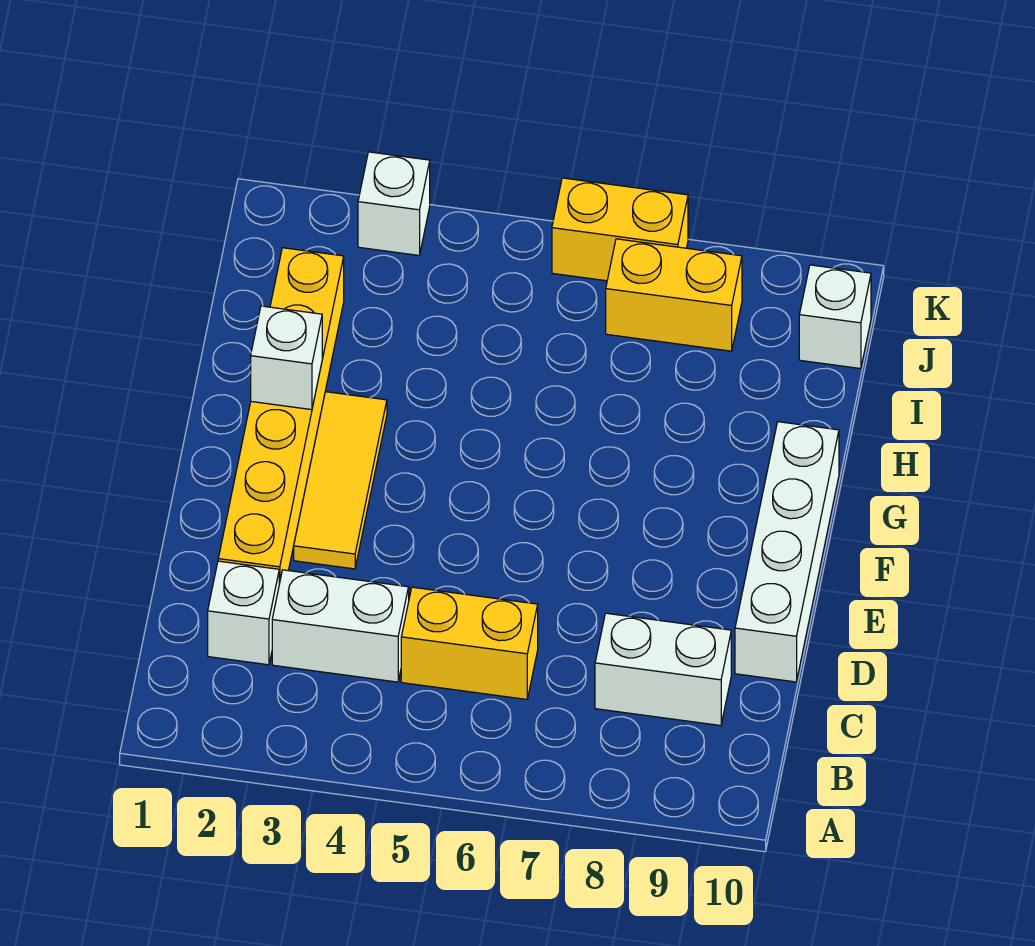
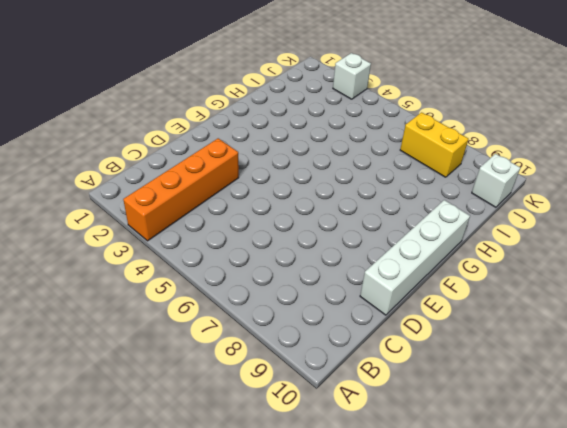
orange brick A3:D3 level 1 -> white brick C3:C4 level 1
none -> white brick C2 level 1
none -> yellow brick C5:C6 level 1
none -> white brick C8:C9 level 1

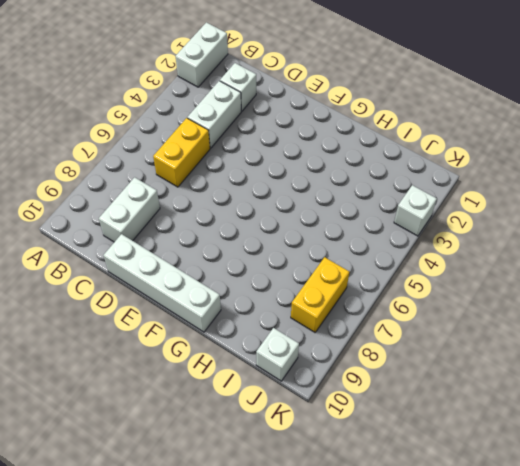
white brick A1:A2 level 1 -> none
none -> yellow brick D2:I2 level 1
none -> yellow tile E3:G3 level 1
none -> yellow brick K6:K7 level 1

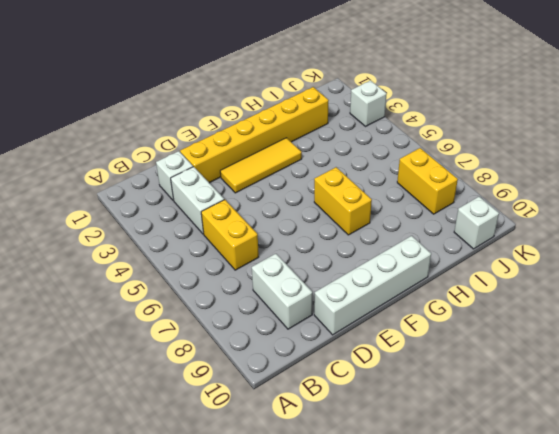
yellow brick G6:G7 level 1 -> yellow brick K6:K7 level 1
none -> white brick G2 level 2

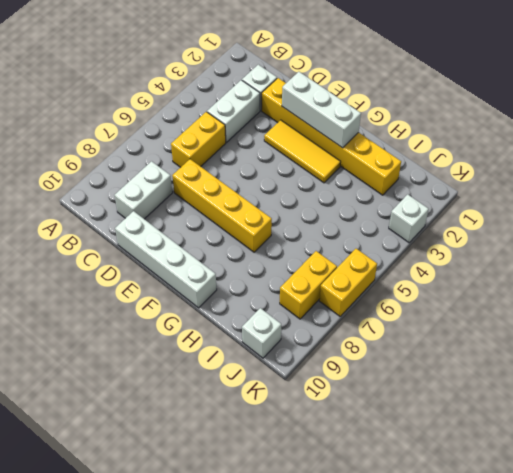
yellow brick D7:G7 level 1 -> none
white brick E2:G2 level 2 -> white brick G2 level 2

